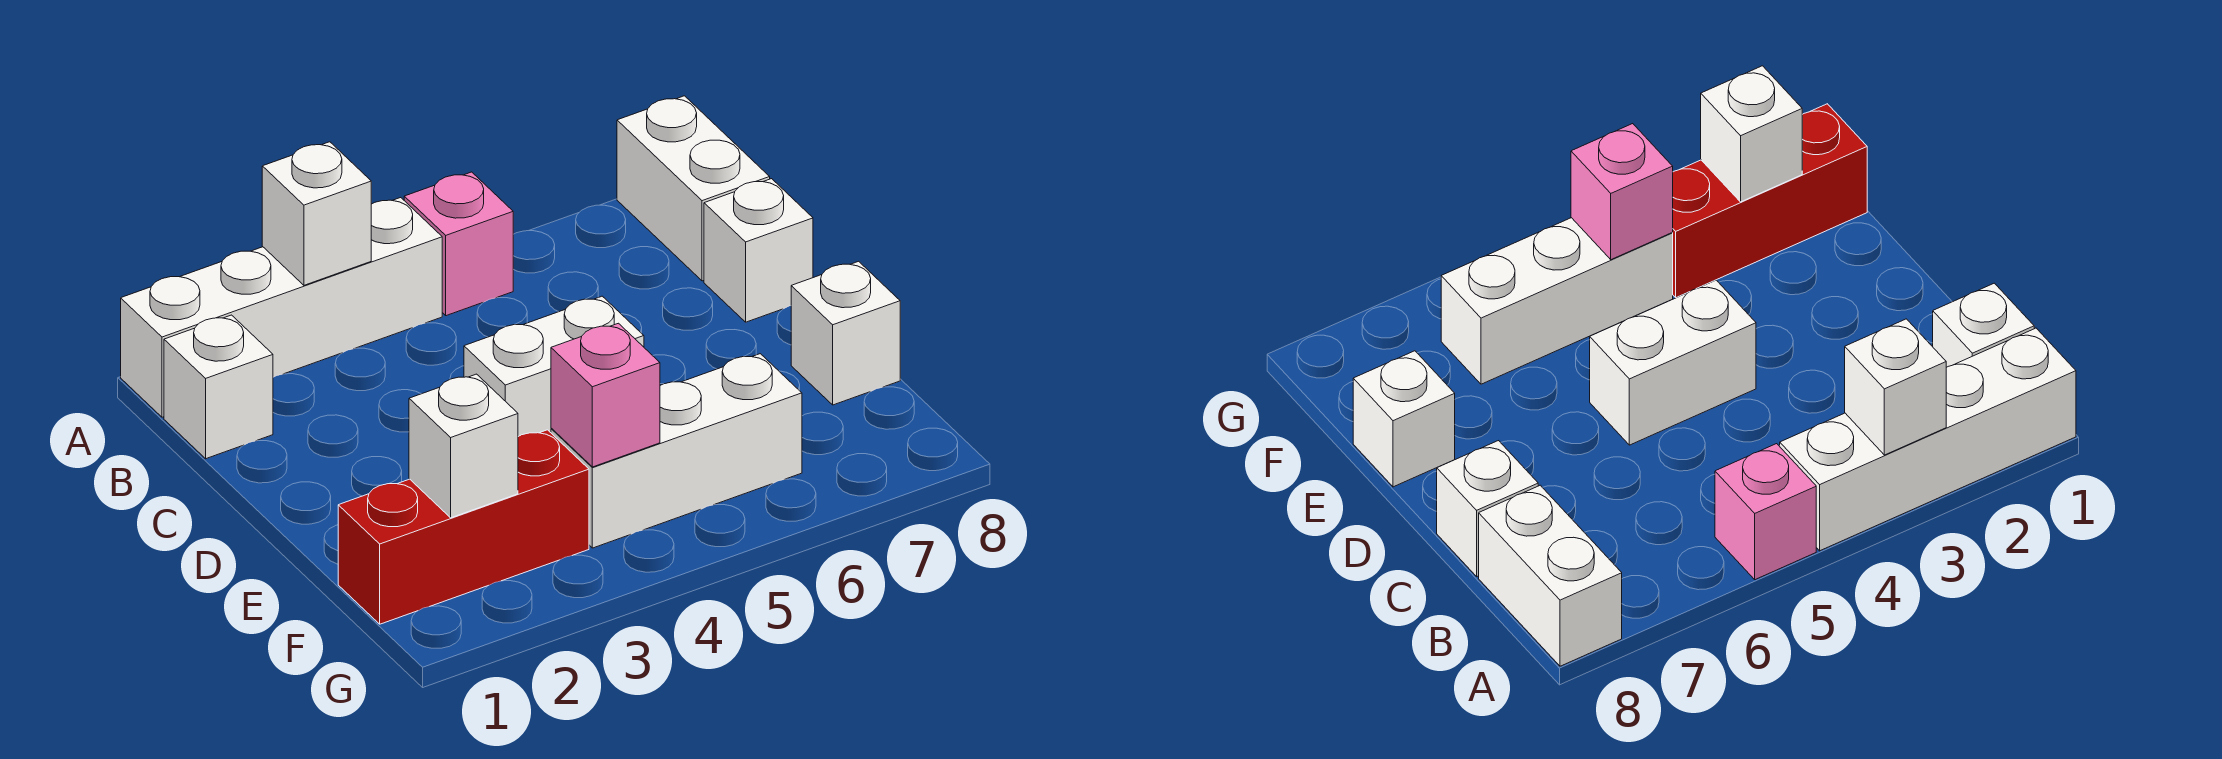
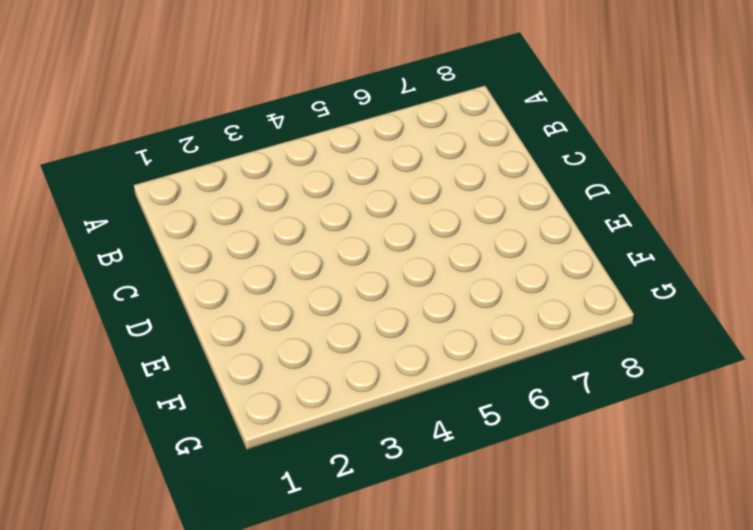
none -> white brick A1:A4 level 1
none -> pink brick A5 level 1
none -> white brick A8:B8 level 1

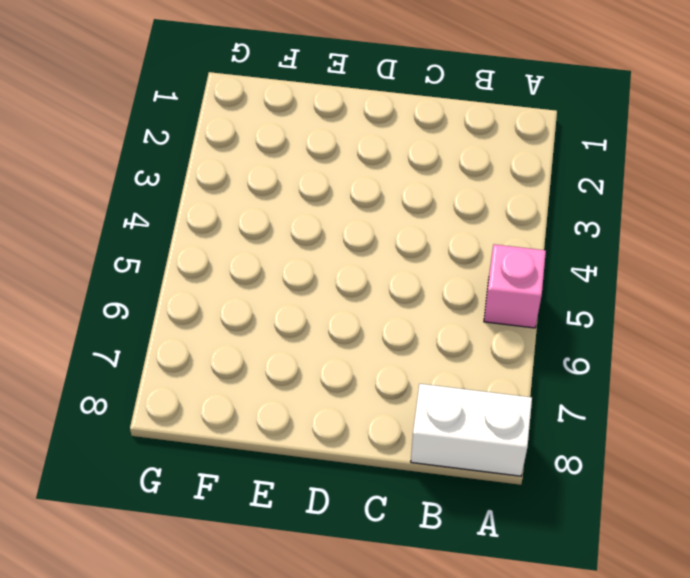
none -> white brick A1:A4 level 1
none -> white brick B1 level 1
none -> white brick C8 level 1

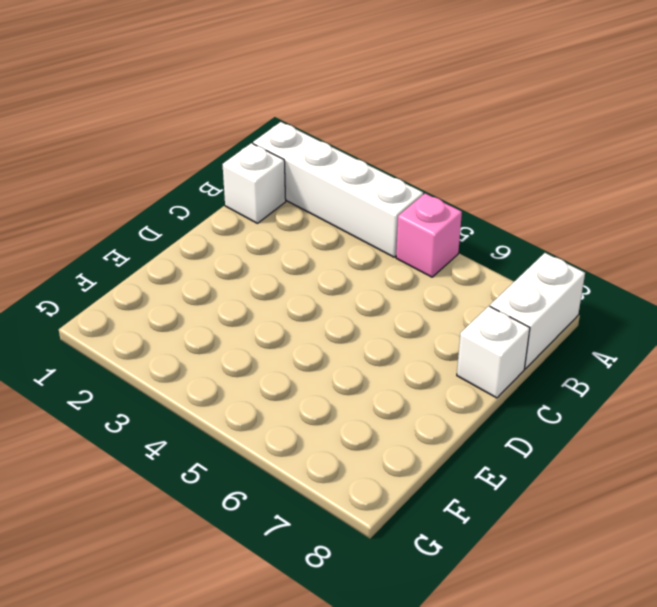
none -> white brick D4:D5 level 1
none -> white brick E8 level 1
none -> red brick F1:F3 level 1

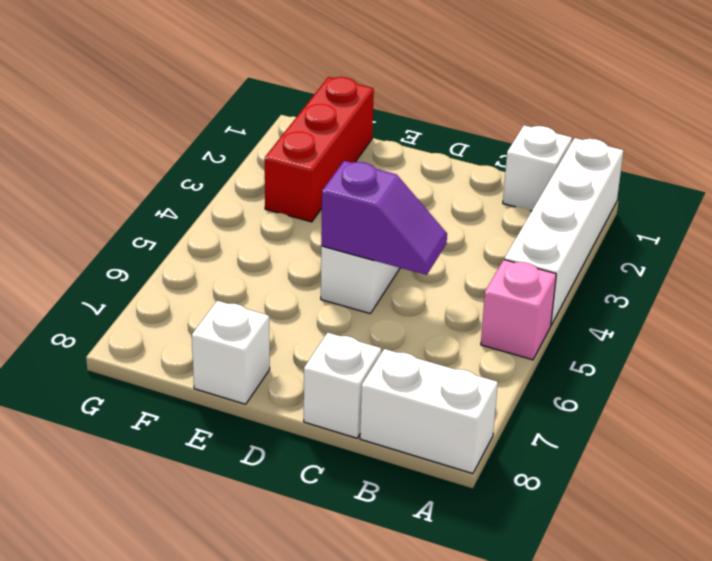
purple slope C5:D5 level 2 top D -> none
none -> white brick F4:F6 level 1
none -> white brick A3 level 2
none -> white brick F2 level 2

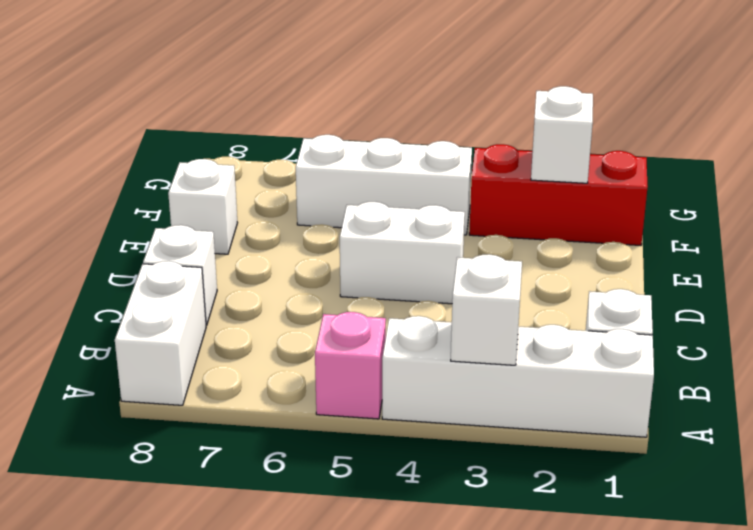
none -> pink brick F4 level 2

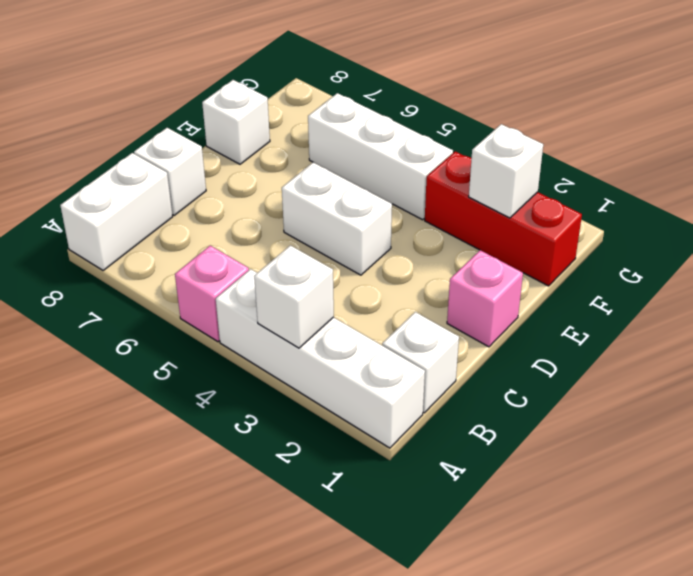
pink brick D1 level 1 -> pink brick F4 level 2

